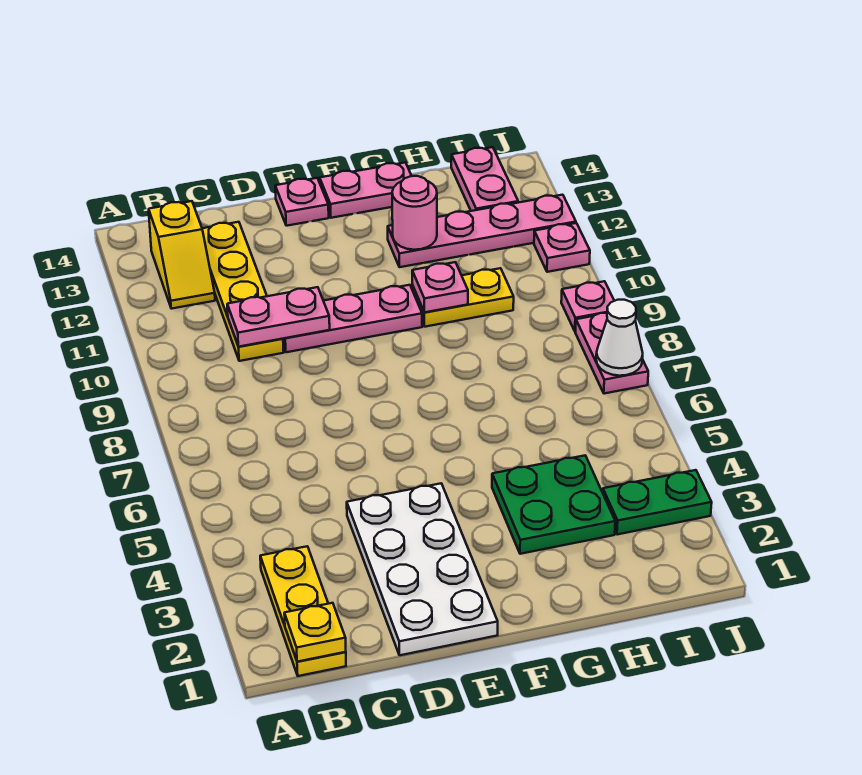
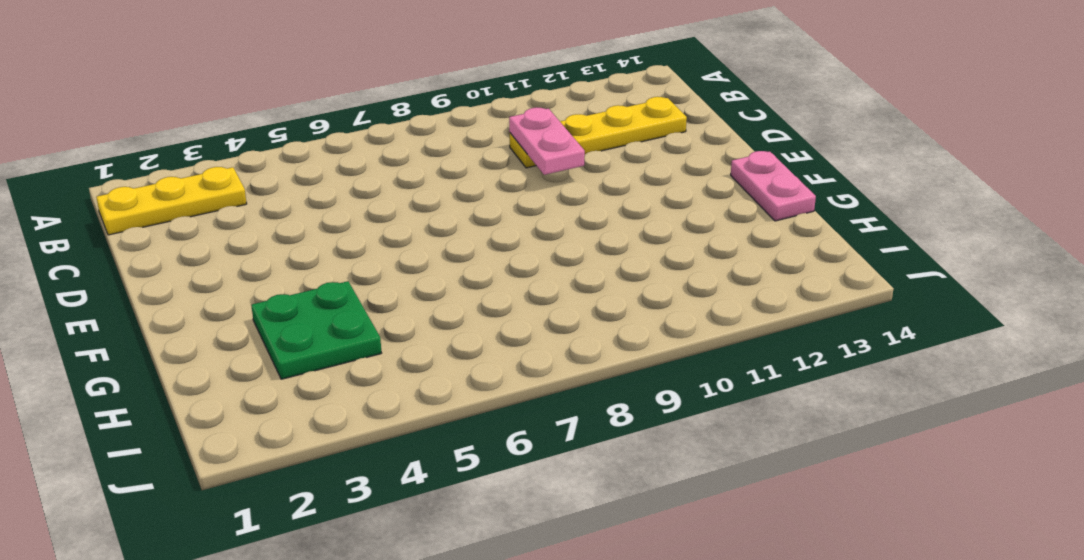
none -> yellow slope B12:B13 level 1 top 13
none -> white plate D1:E4 level 1
none -> pink plate D10:F10 level 1

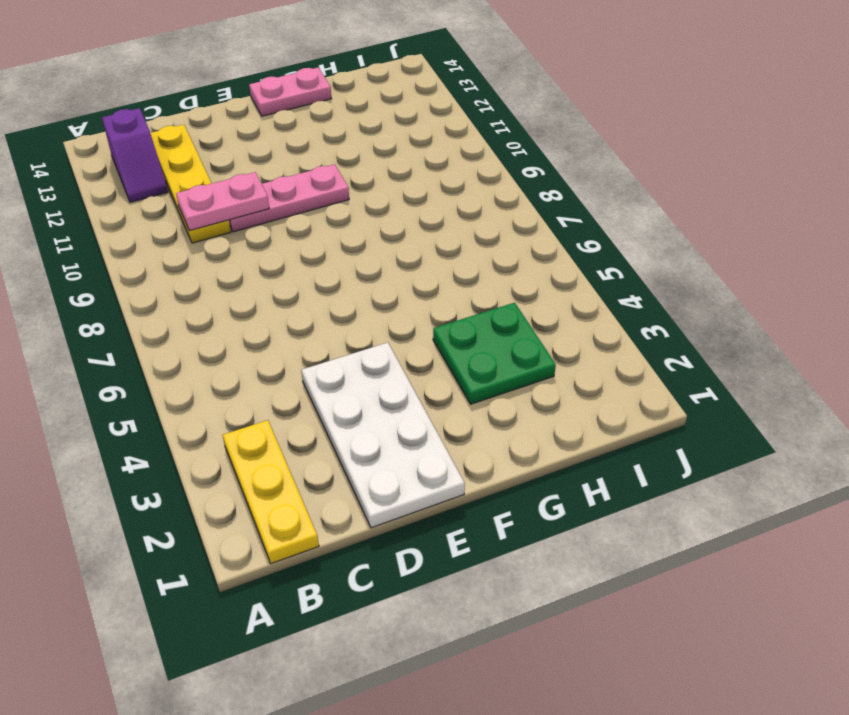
purple slope B12:B13 level 1 top 13 -> yellow slope B12:B13 level 1 top 13
none -> pink plate E14 level 1
none -> yellow plate G10:H10 level 1
none -> pink plate G12:J12 level 1

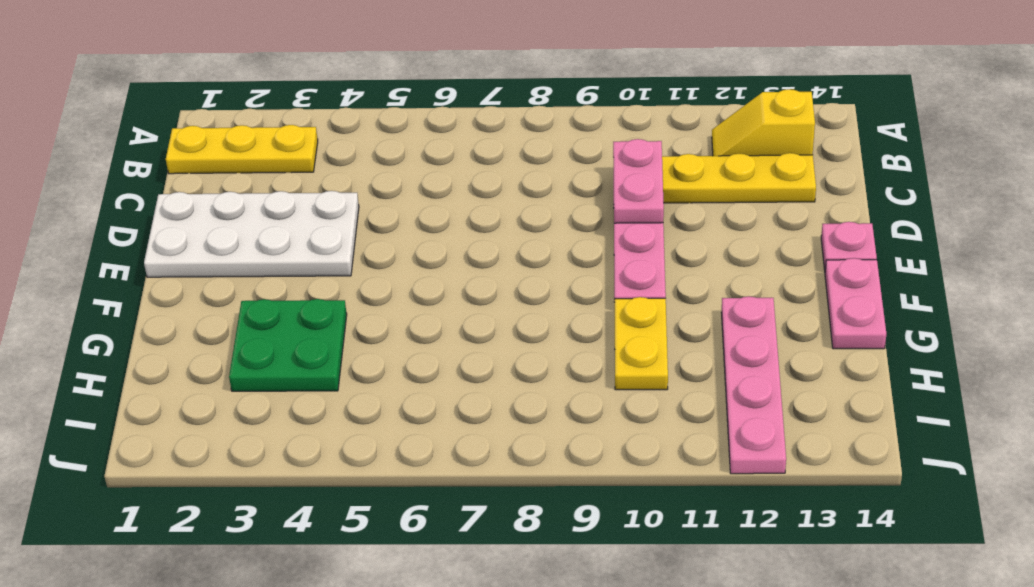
none -> green plate I3:J3 level 1
none -> pink plate I13:I14 level 1
none -> pink plate J7:J8 level 1

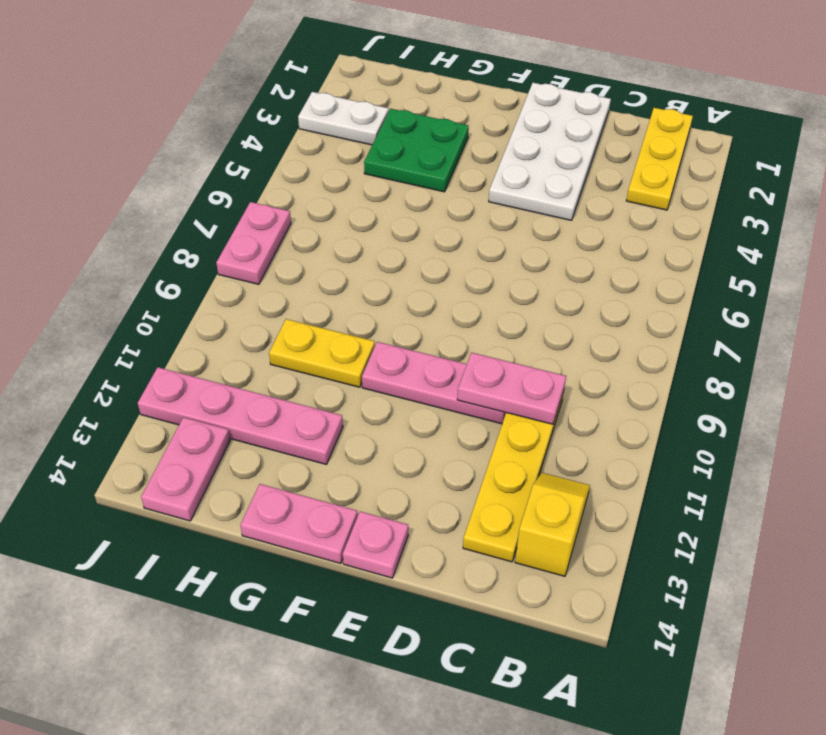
white plate I3:J3 level 1 -> green plate I3:J3 level 1
none -> pink plate J9 level 1
none -> pink plate J11 level 1
none -> yellow plate B1 level 2

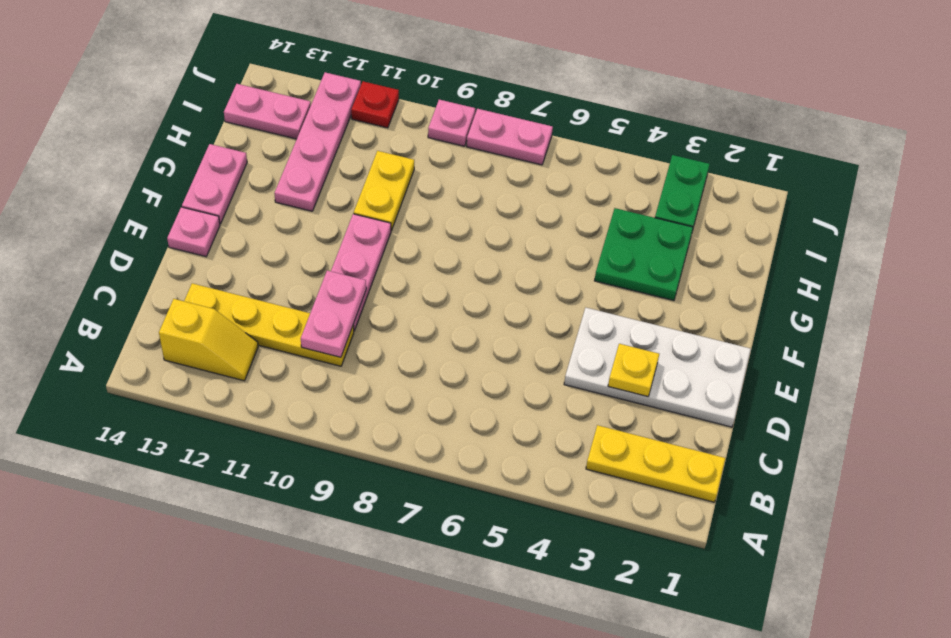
yellow plate D3 level 2 -> yellow plate B1 level 2
red plate J11 level 1 -> pink plate J11 level 1
none -> pink plate G10 level 2
none -> pink round brick G12 level 2
none -> white cone J7 level 2

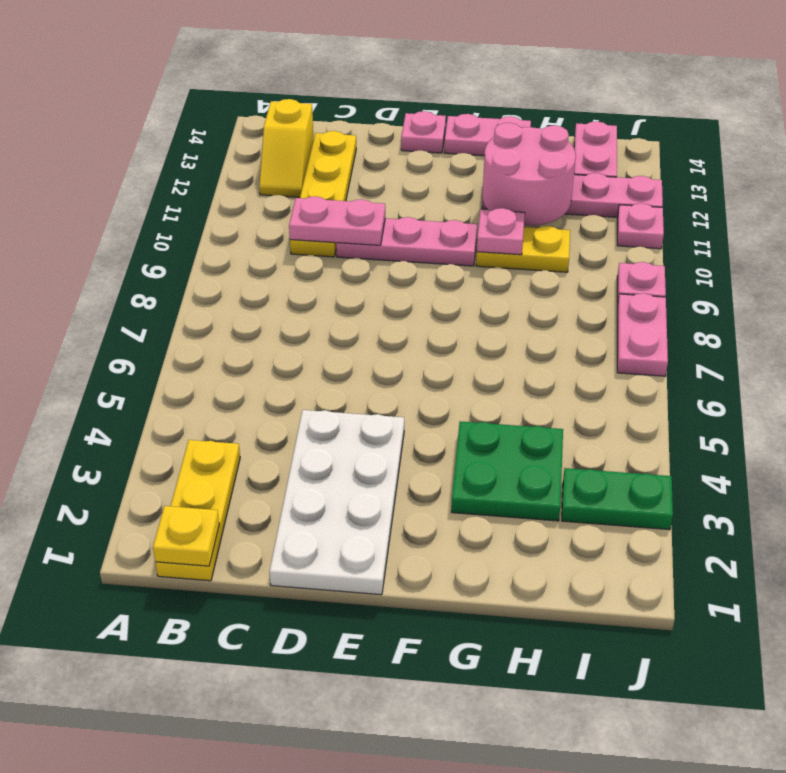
pink round brick G11:H12 level 2 -> pink round brick G12 level 2
none -> white cone J7 level 2

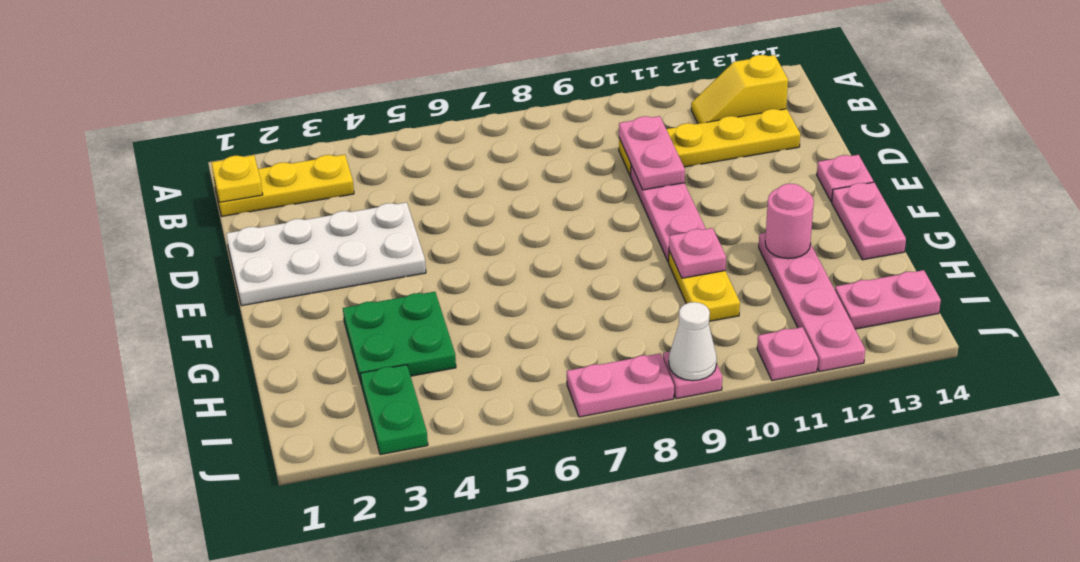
white cone J9 level 2 -> white cone J7 level 2

